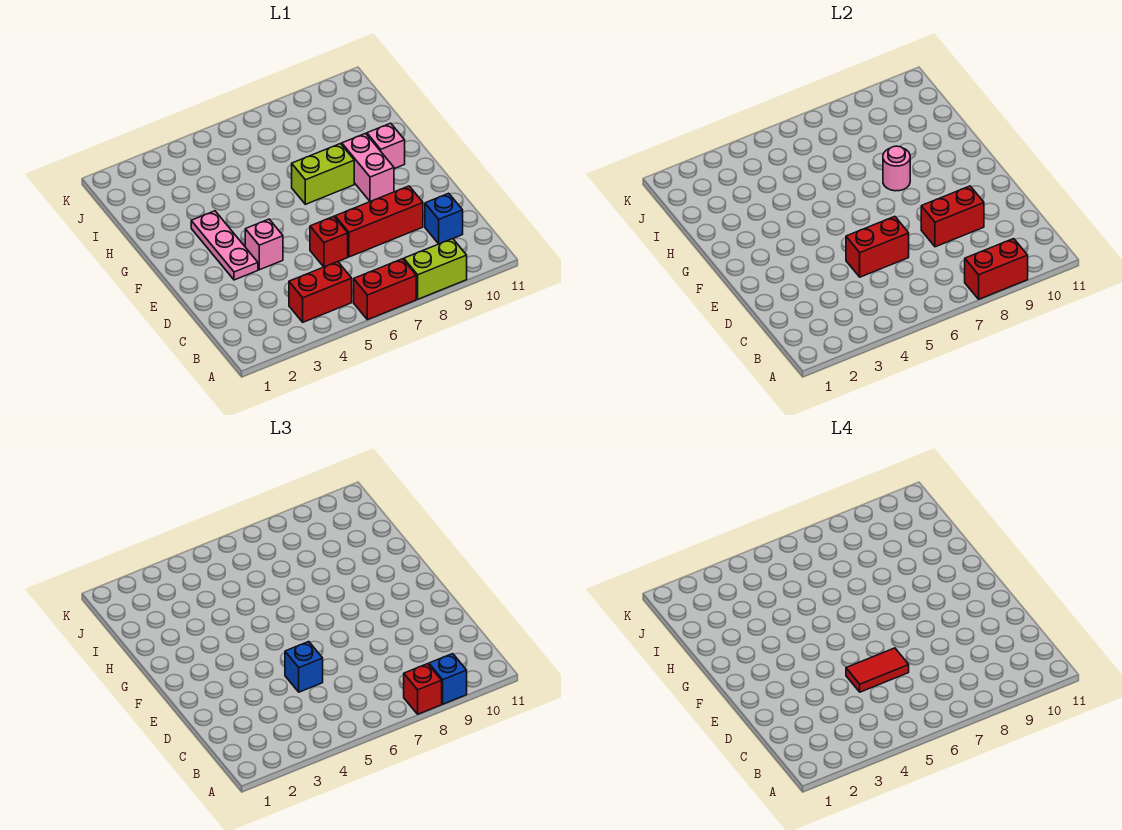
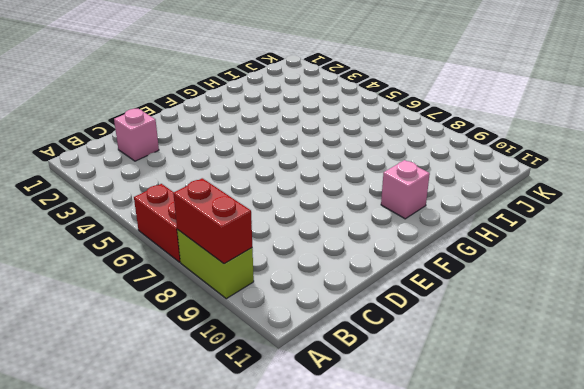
pink brick C2 level 1 -> pink brick E4 level 1
none -> red brick B4:B5 level 1
none -> blue brick C10 level 1
none -> red brick D6 level 1

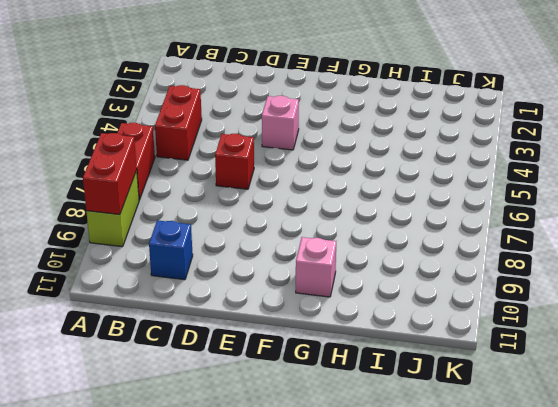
none -> red brick D7:D9 level 1
none -> pink plate E3:G3 level 1
none -> pink brick F9:G9 level 1

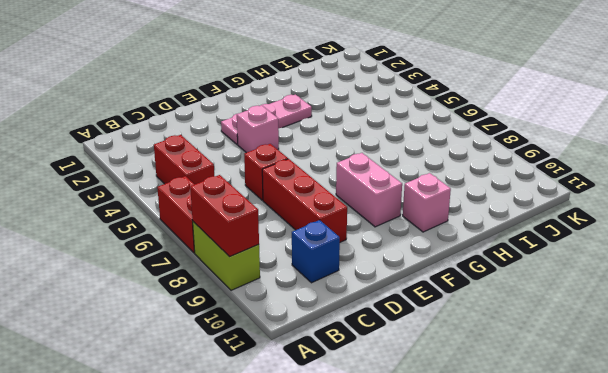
pink brick F8:F9 level 1 -> pink brick F9:G9 level 1
none -> lime brick G7:G8 level 1
none -> red brick D5:D6 level 2
none -> red brick D8:D9 level 2

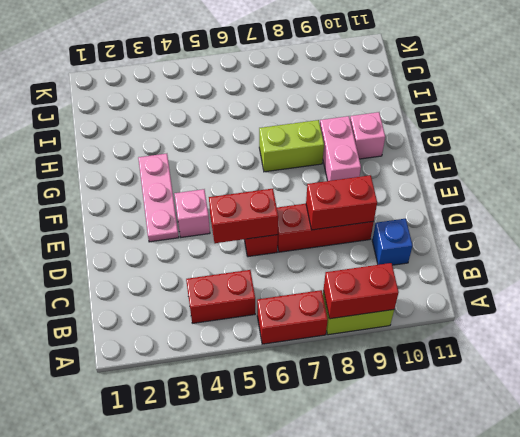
none -> pink round brick G8 level 2
none -> red brick A8 level 3
none -> blue brick A9 level 3

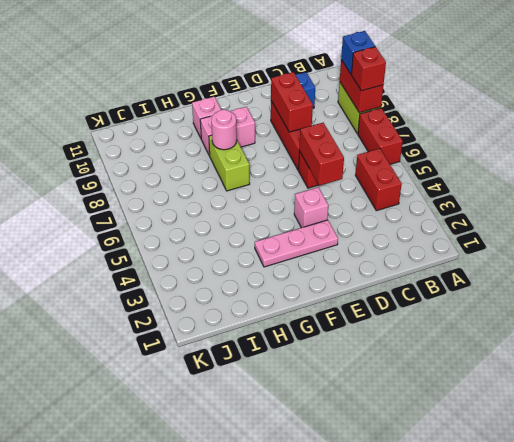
none -> blue brick D5 level 3
none -> red tile D5:D6 level 4

